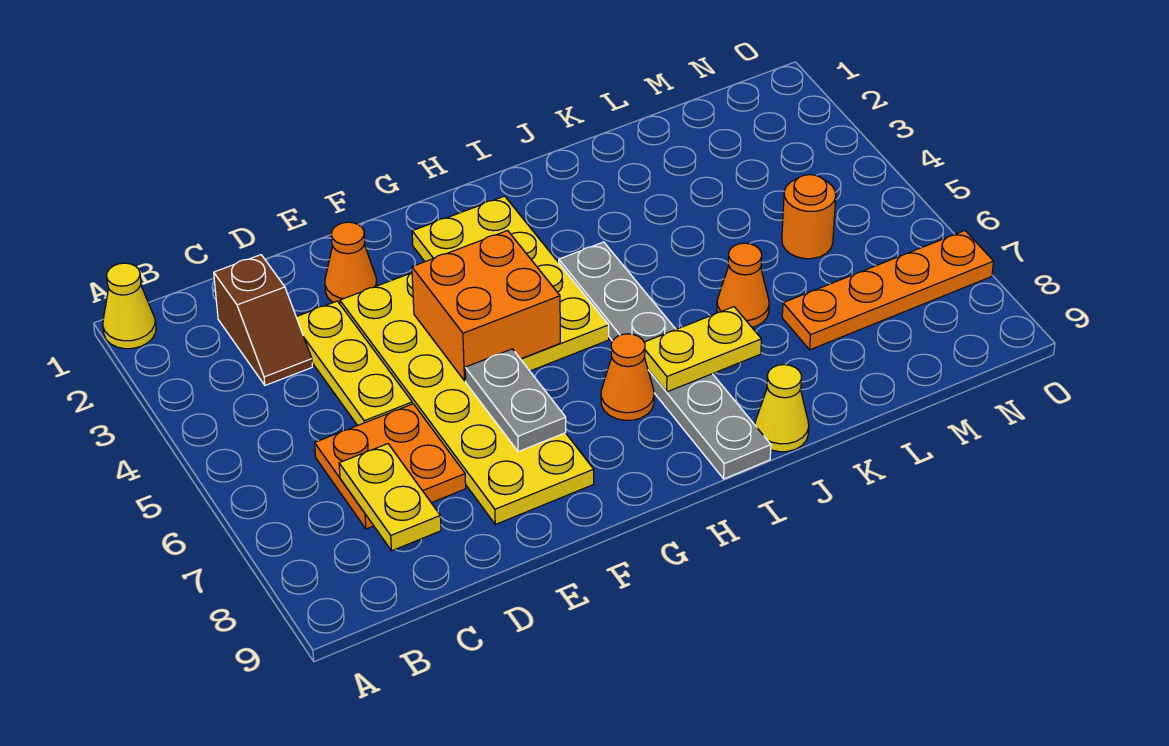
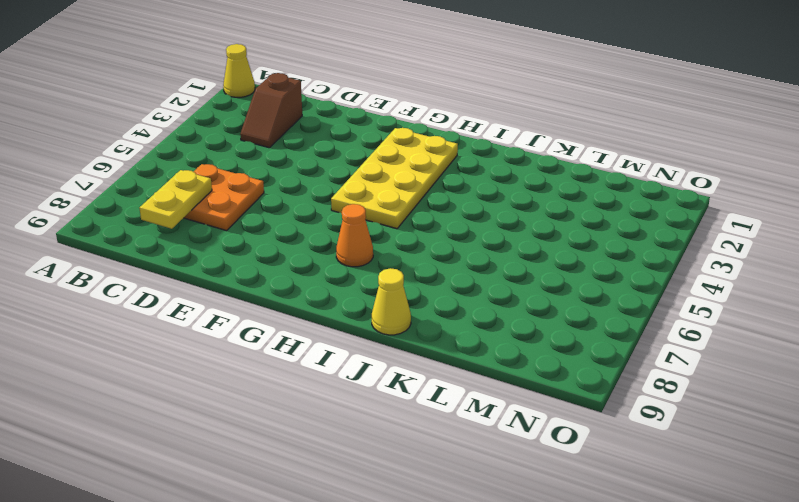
none -> yellow plate D3:D5 level 1
none -> orange cone E2 level 1
none -> yellow plate E3:F8 level 1

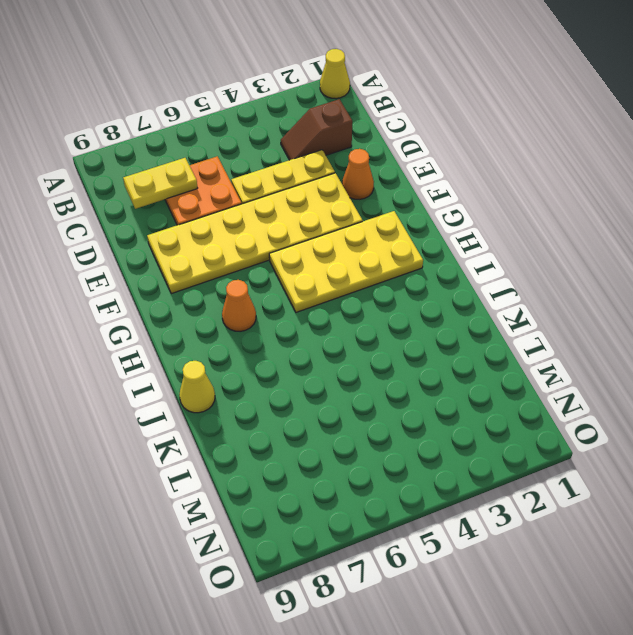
none -> grey plate I4:I9 level 1
none -> orange cone K6 level 1
none -> orange plate L7:O7 level 1

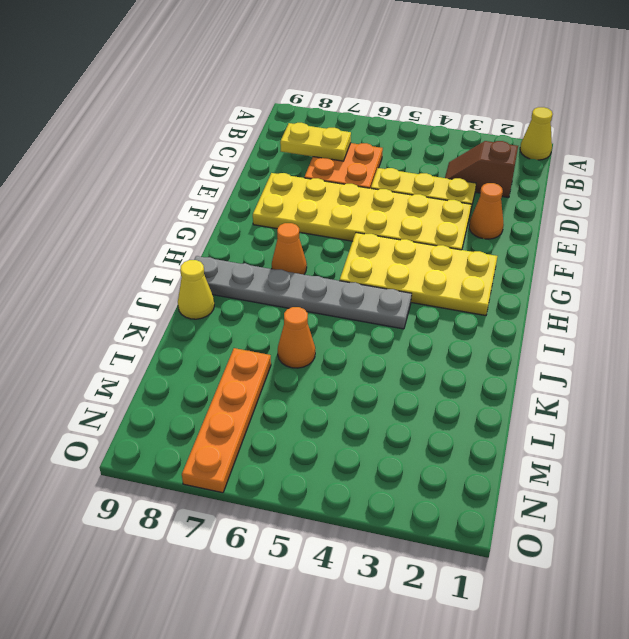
none -> orange round brick M5 level 1
none -> orange brick F4:G5 level 2
none -> grey plate F6:F7 level 2

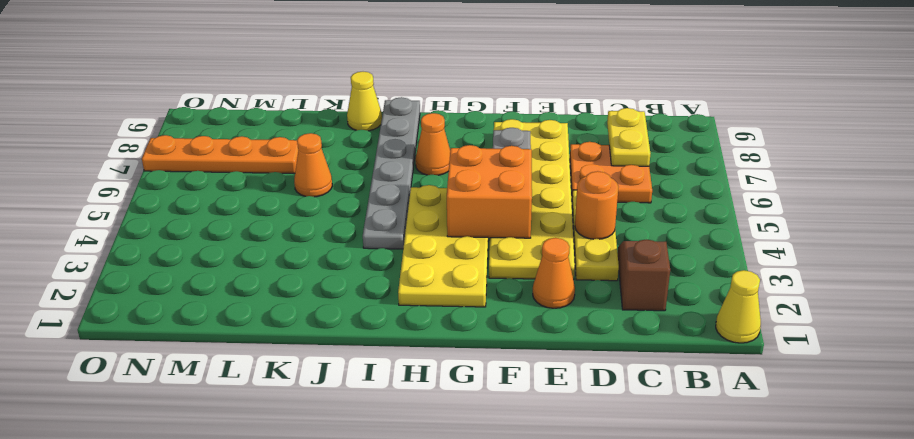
orange round brick D4 level 2 -> orange round brick M5 level 1
none -> yellow plate I7:J7 level 2

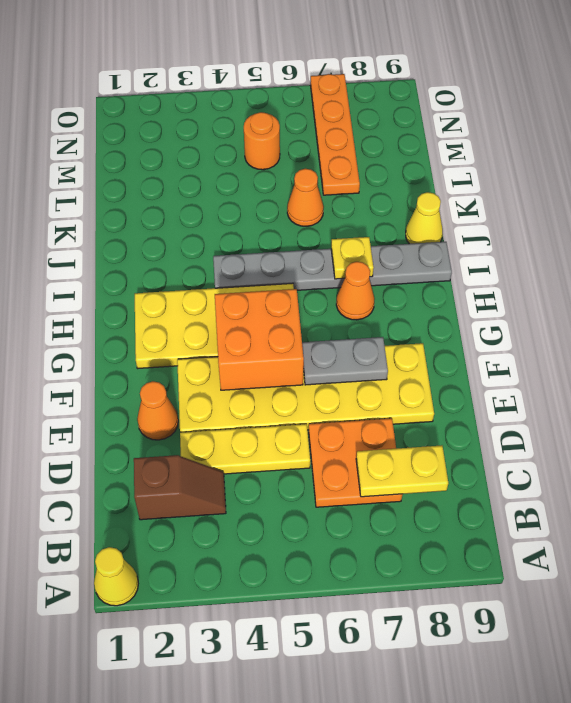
yellow plate I7 level 2 -> yellow plate I7:J7 level 2

